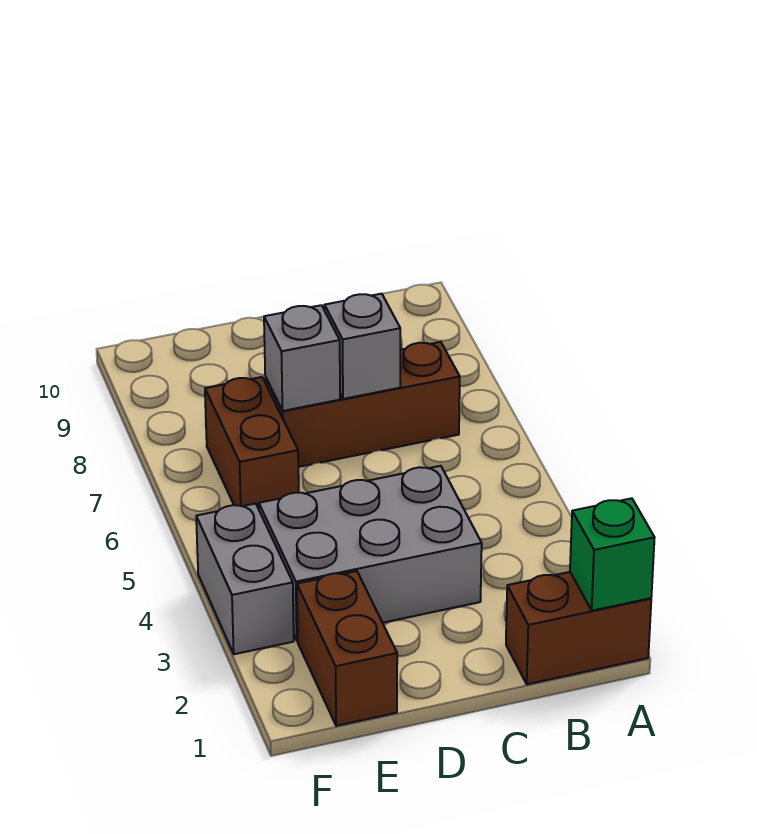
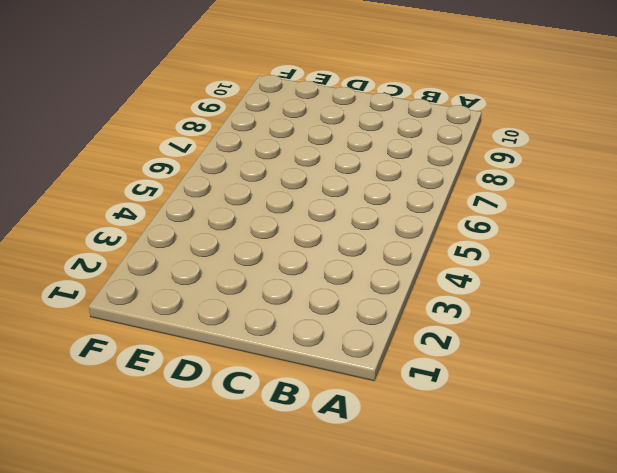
none -> brown brick A1:B1 level 1
none -> brown brick B7:D7 level 1

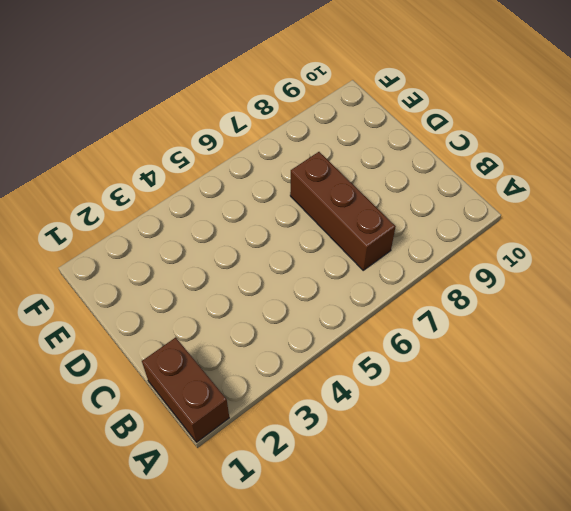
none -> grey brick C3:E4 level 1
none -> brown brick E1:E2 level 1

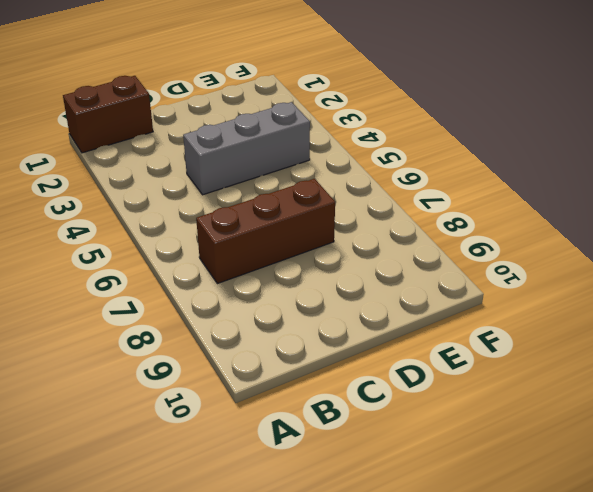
grey brick C4:E4 level 1 -> grey brick C3:E4 level 1
none -> brown brick E1:E2 level 1
none -> brown brick E6:E7 level 1

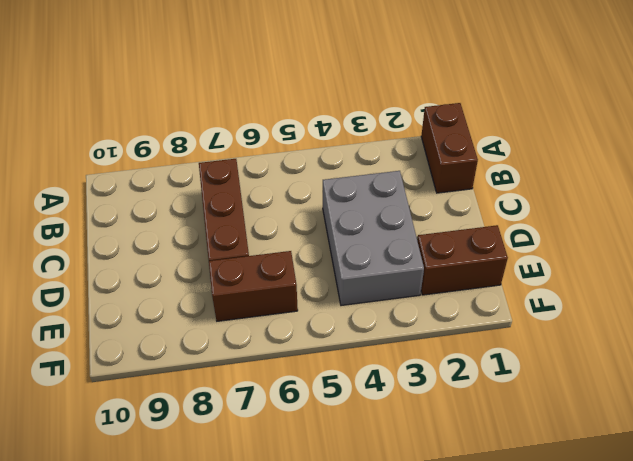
none -> grey brick F3:F4 level 1
none -> green brick A1 level 2

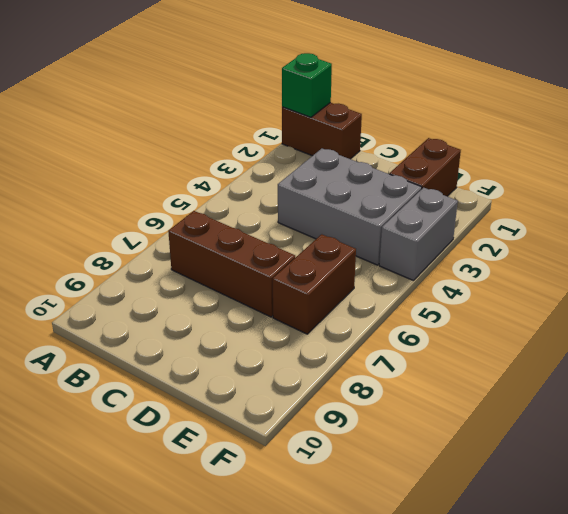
none -> grey brick C7 level 2
none -> grey brick D7 level 2

